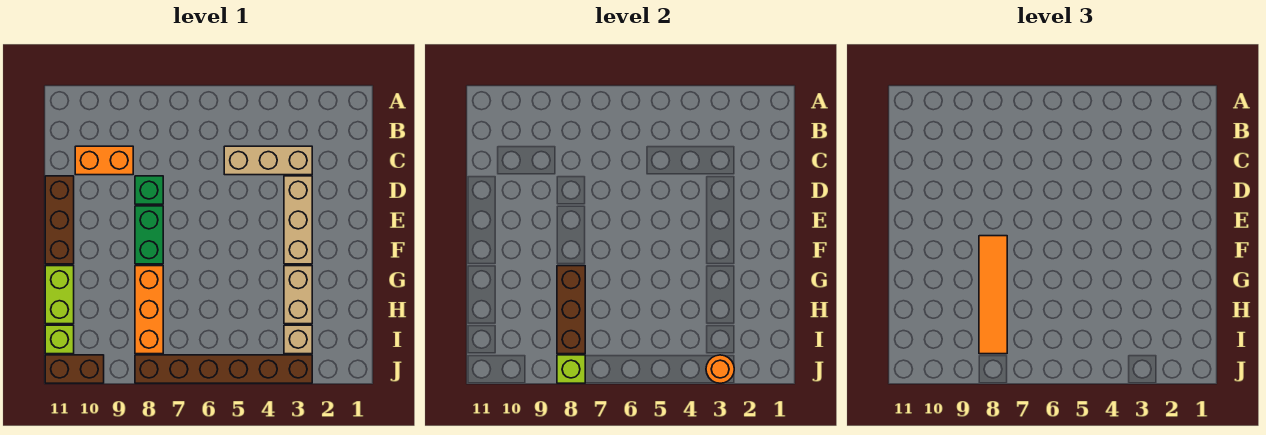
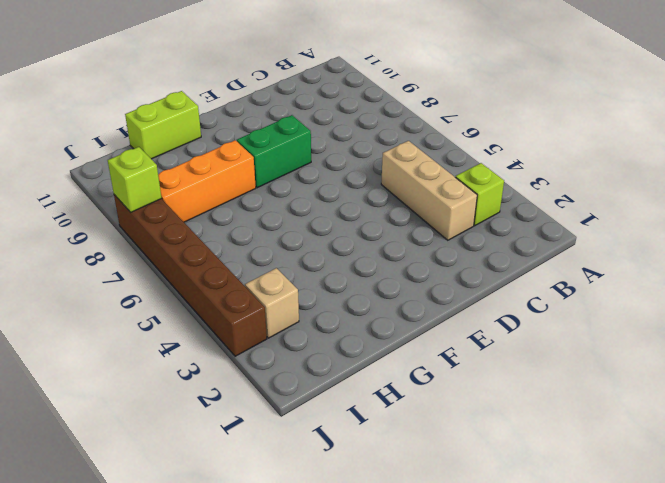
lime brick B3 level 1 -> lime brick I11 level 1
none -> orange brick C9:C10 level 1
none -> tan brick D3:F3 level 1
none -> green brick D8 level 1

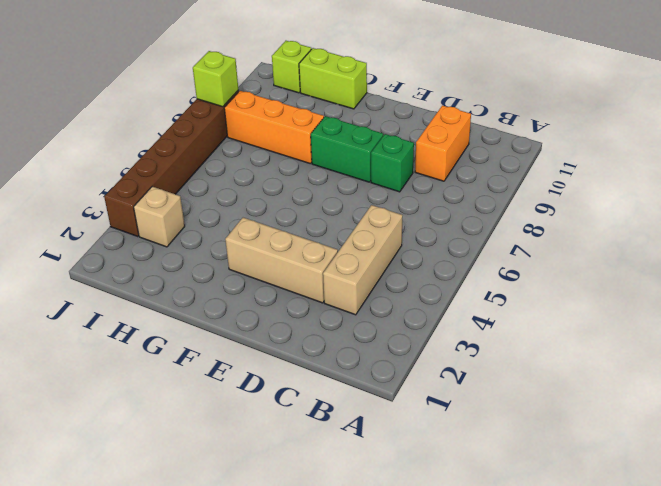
none -> brown brick D11:F11 level 1
none -> tan brick G3:H3 level 1
none -> brown brick J10:J11 level 1

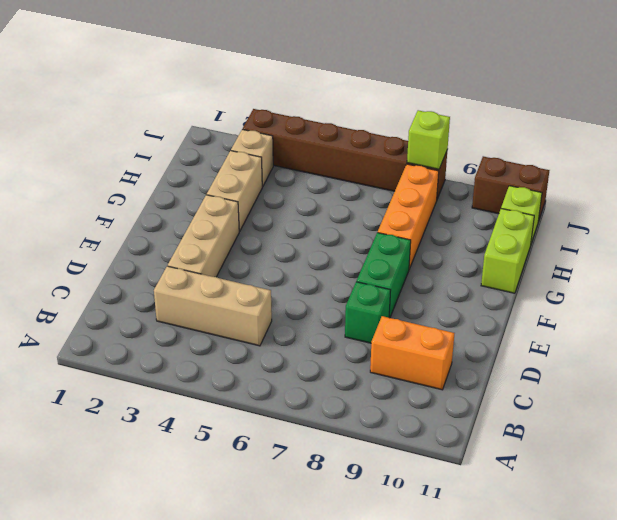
none -> brown brick D11:F11 level 1
none -> brown brick G8:I8 level 2
none -> orange round brick J3 level 2

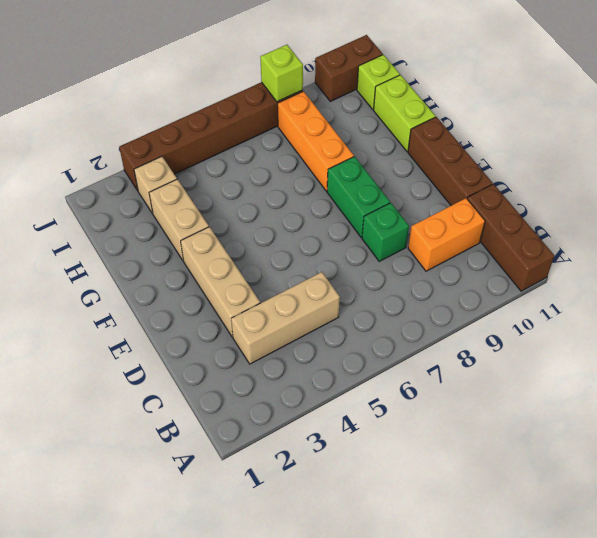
brown brick A11:C11 level 1 -> brown brick G8:I8 level 2
none -> orange round brick J3 level 2
none -> orange tile F8:I8 level 3

